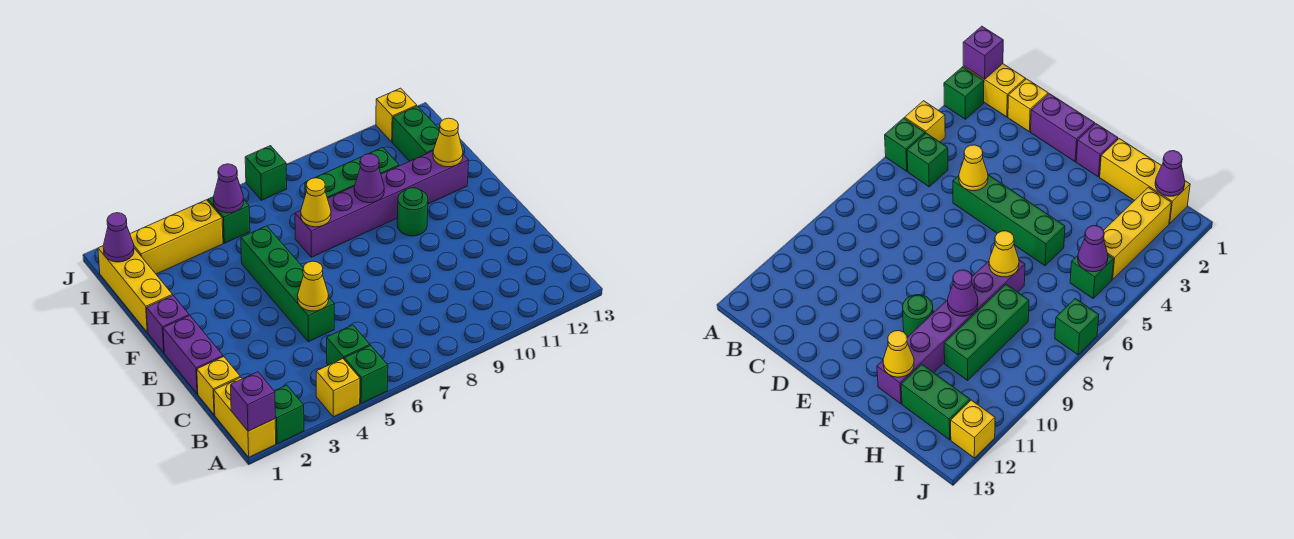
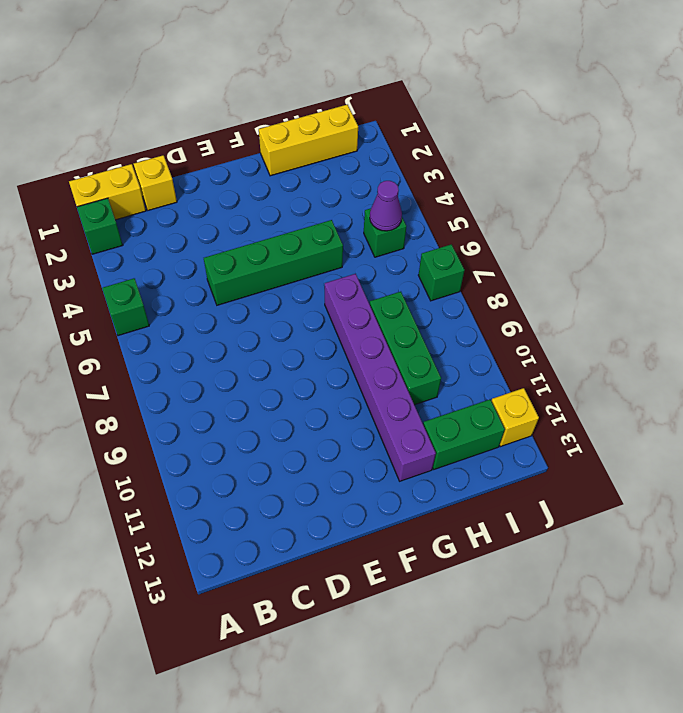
none -> yellow brick A4 level 1
none -> green brick B5 level 1
none -> purple brick D1:E1 level 1

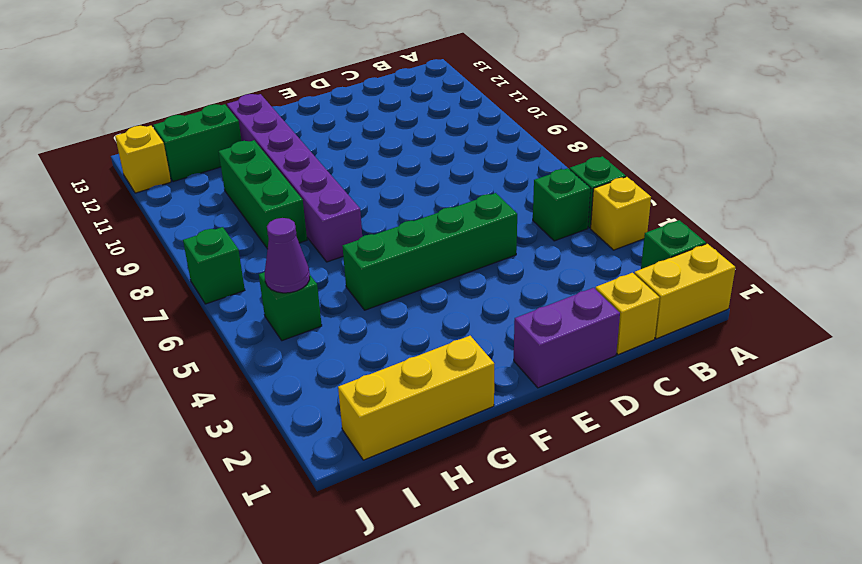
none -> purple brick F1 level 1
none -> green round brick F10 level 1
none -> yellow brick I2:I4 level 1

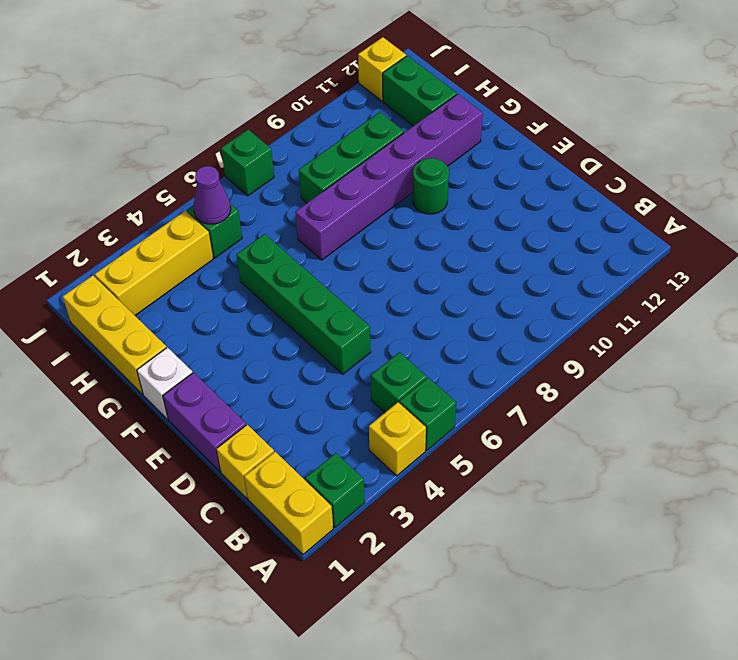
white brick F1 level 1 -> purple brick F1 level 1
none -> purple brick A1 level 2
none -> yellow cone D5 level 2
none -> yellow cone G7 level 2

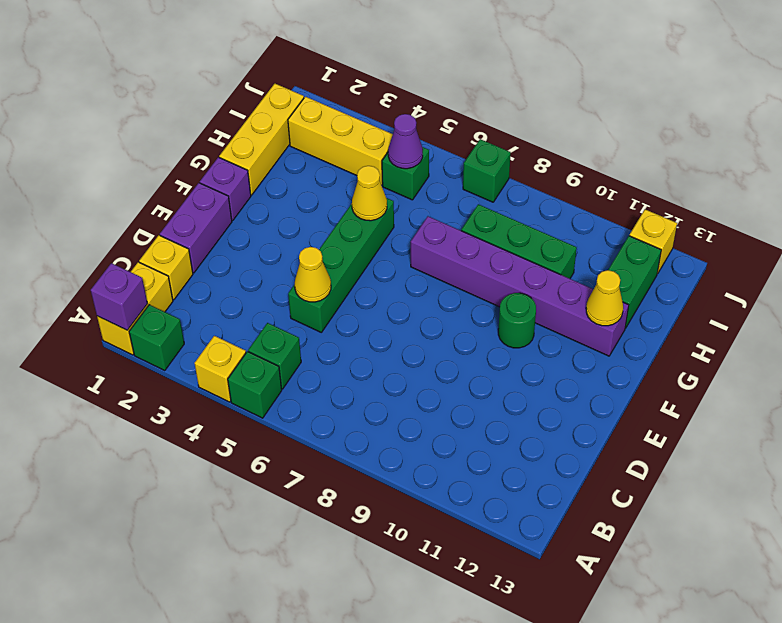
yellow cone G5 level 2 -> yellow cone G7 level 2
none -> purple cone G9 level 2
none -> purple cone I1 level 2

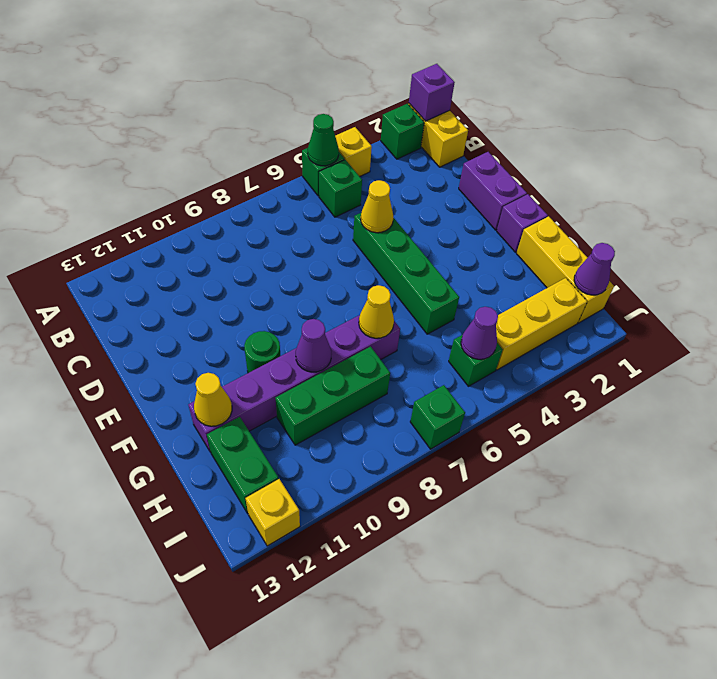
green cone A5 level 2 -> none
none -> yellow brick C1 level 1

